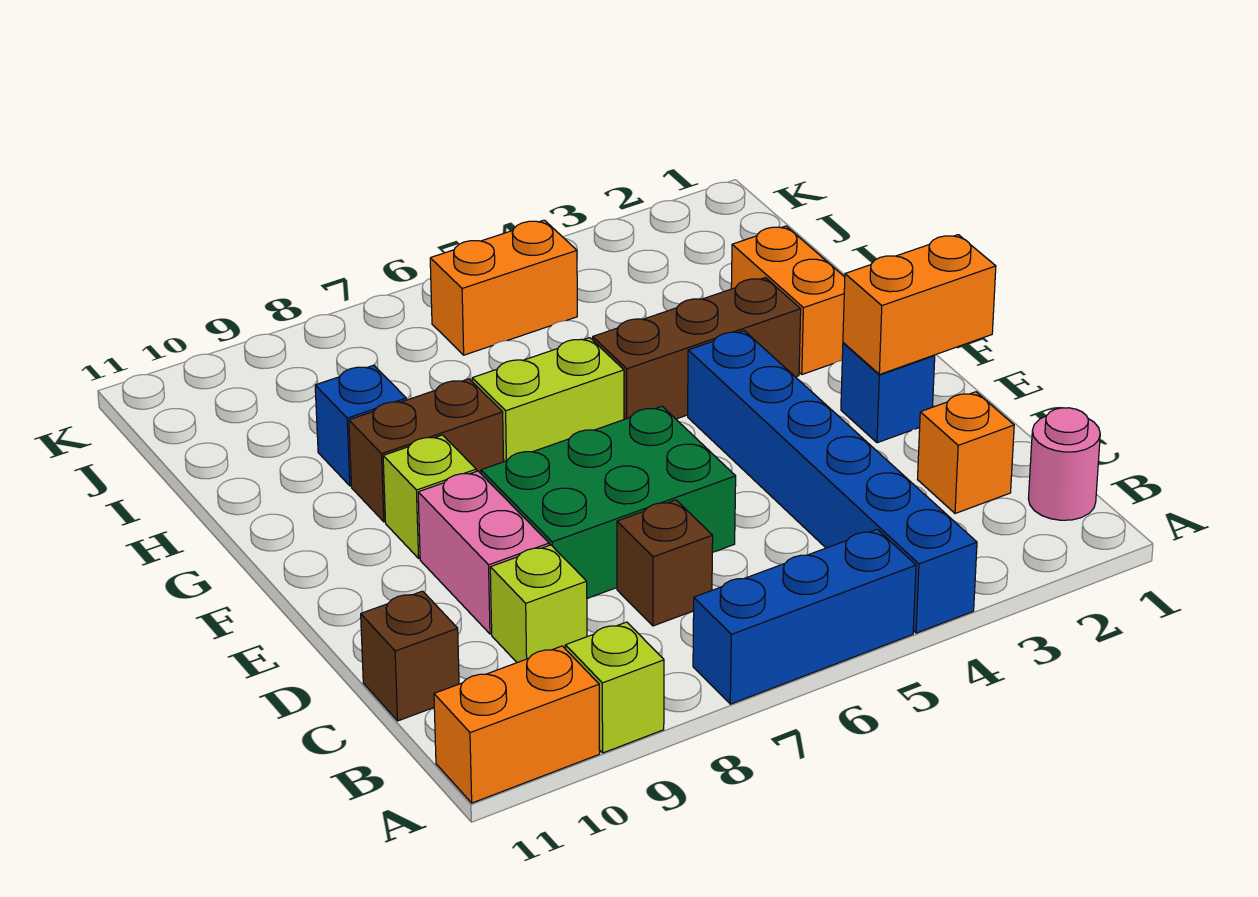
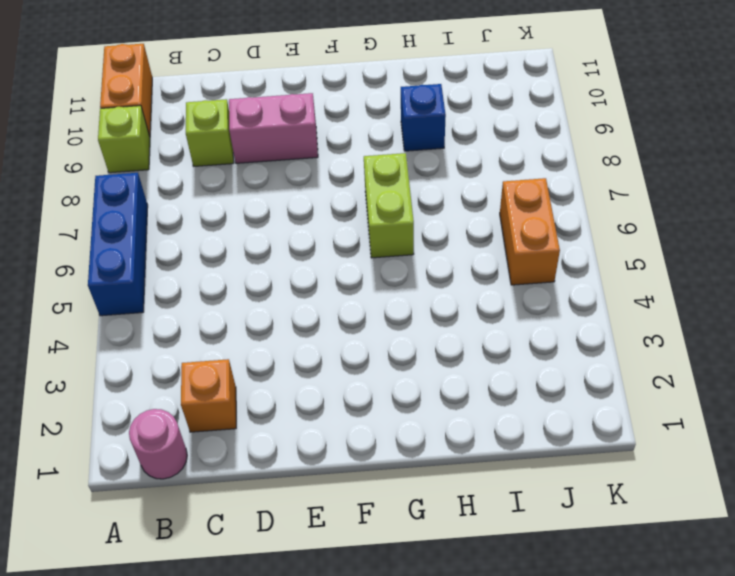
none -> blue brick A4:F4 level 1
none -> brown brick C7 level 1
none -> brown brick C11 level 1

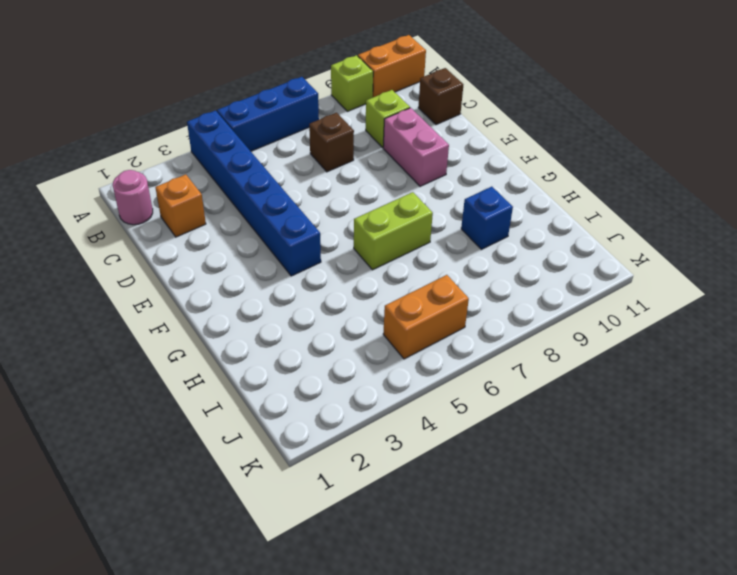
none -> green brick D6:E8 level 1
none -> blue brick E2 level 1
none -> lime brick F9 level 1

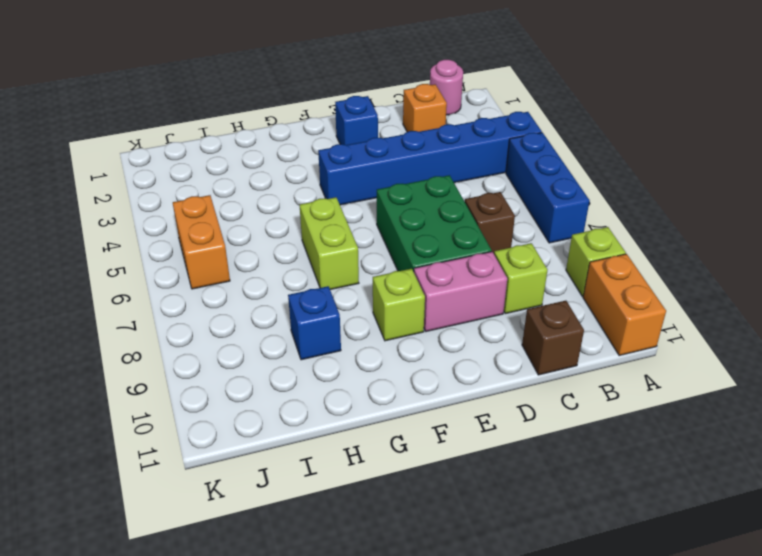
none -> orange brick G2:H2 level 1
none -> brown brick G3:G5 level 1
none -> brown brick G8:G9 level 1

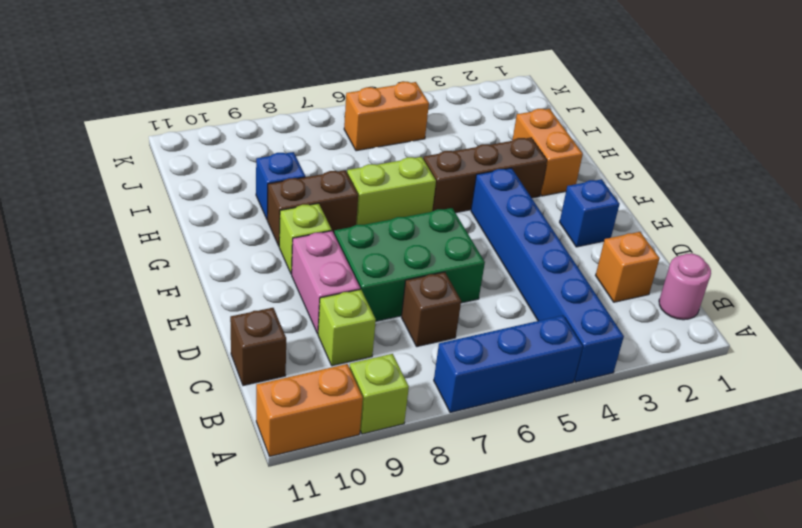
none -> orange brick E1:E2 level 2

